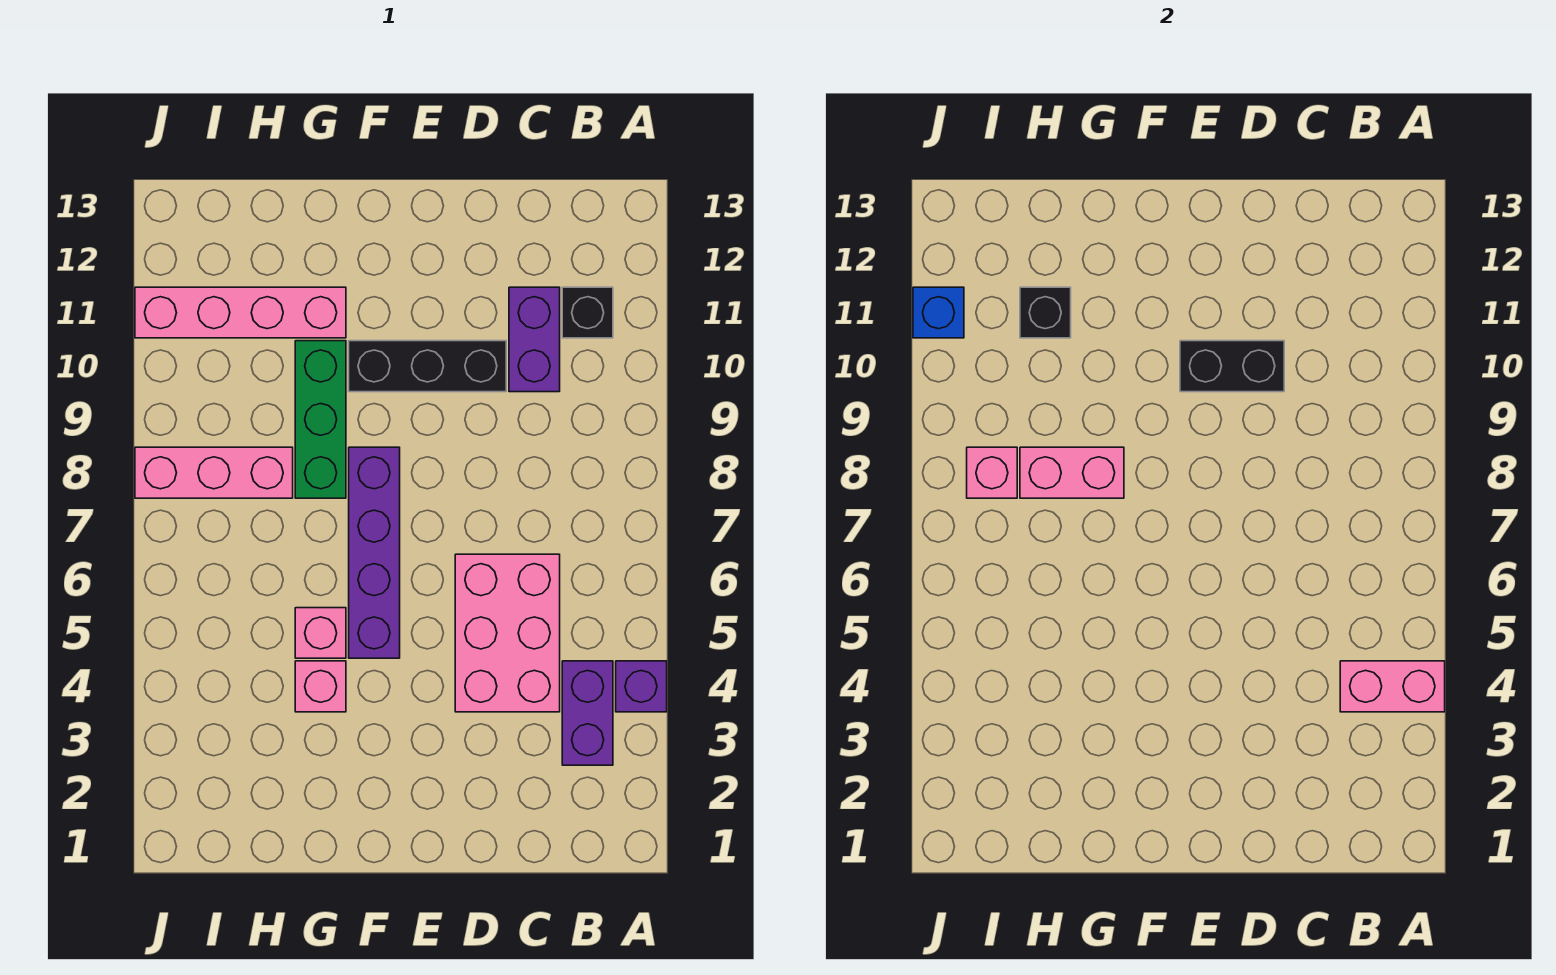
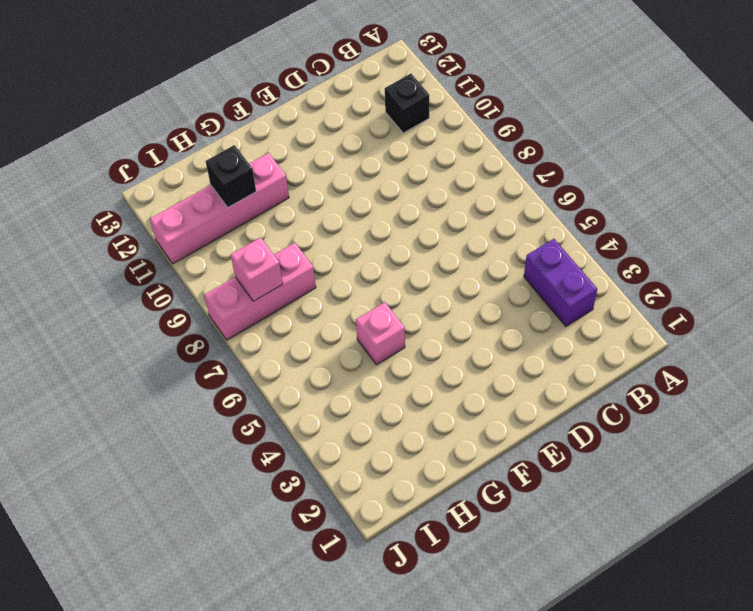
none -> purple brick A4 level 1
none -> pink brick C4:D6 level 1
none -> purple brick C10:C11 level 1

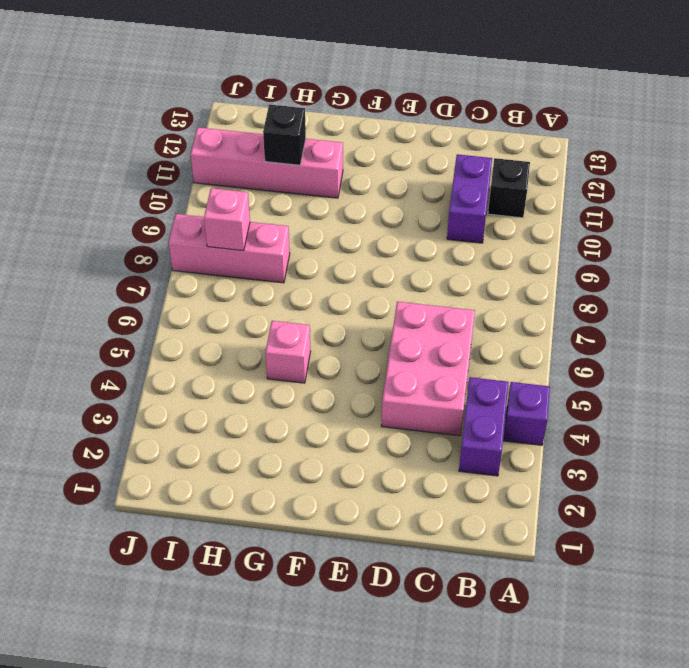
none -> black brick D10:F10 level 1
none -> purple brick F5:F8 level 1
none -> pink brick G4 level 1

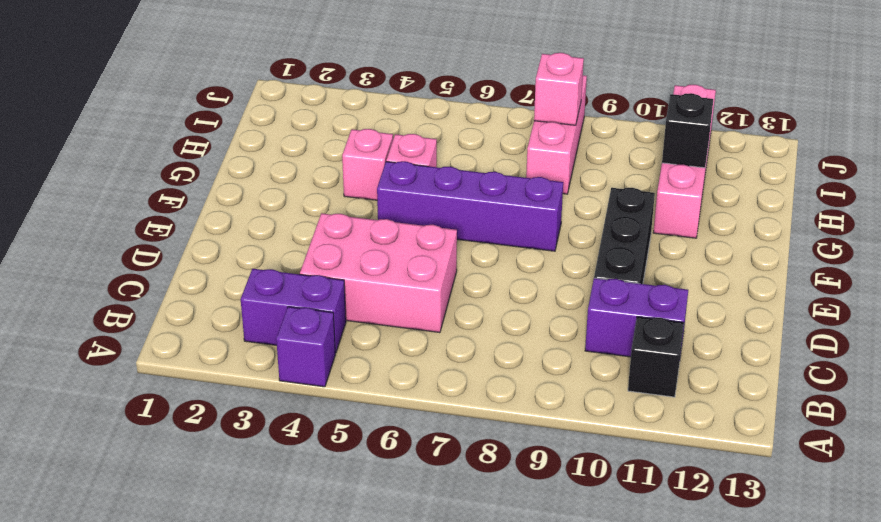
none -> green brick G8:G10 level 1
none -> pink brick A4:B4 level 2
none -> black brick D10:E10 level 2

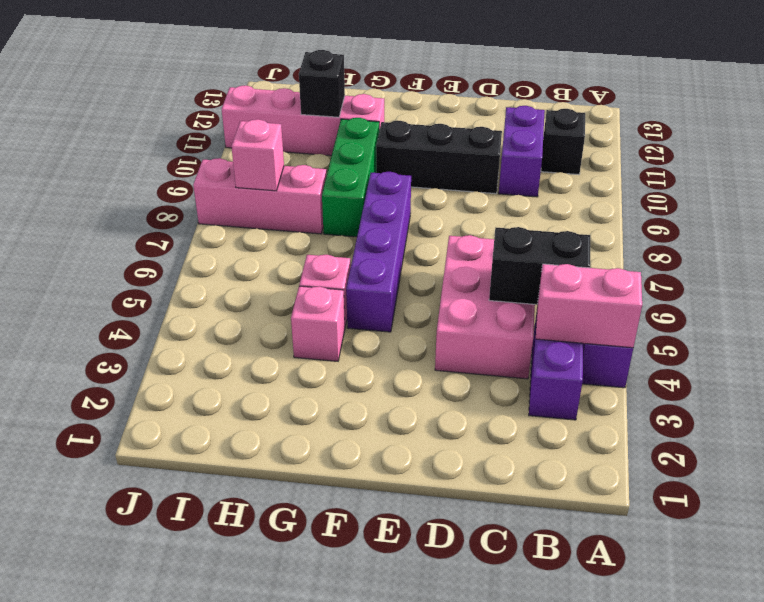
black brick B5:C5 level 2 -> black brick D10:E10 level 2
none -> pink brick G8:H8 level 2
none -> blue brick J11 level 2

